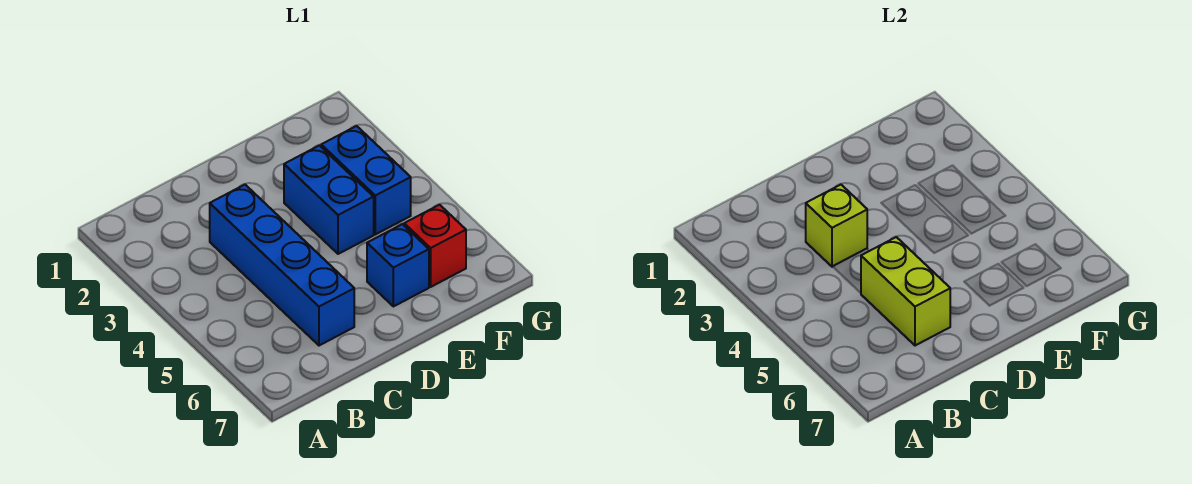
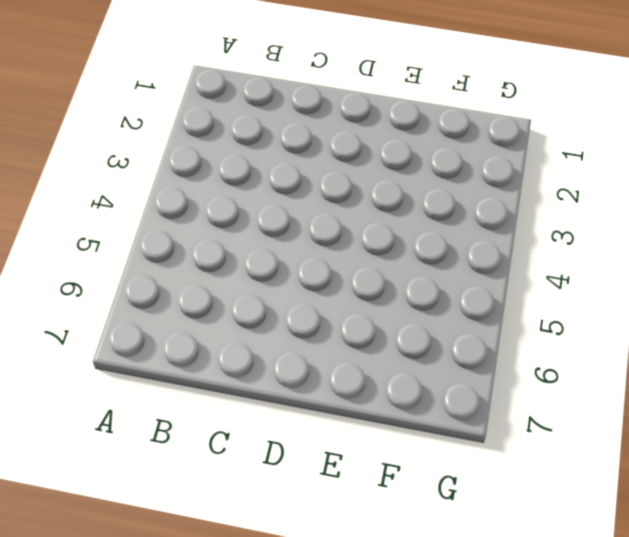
none -> blue brick C3:C6 level 1
none -> blue brick E3:E4 level 1

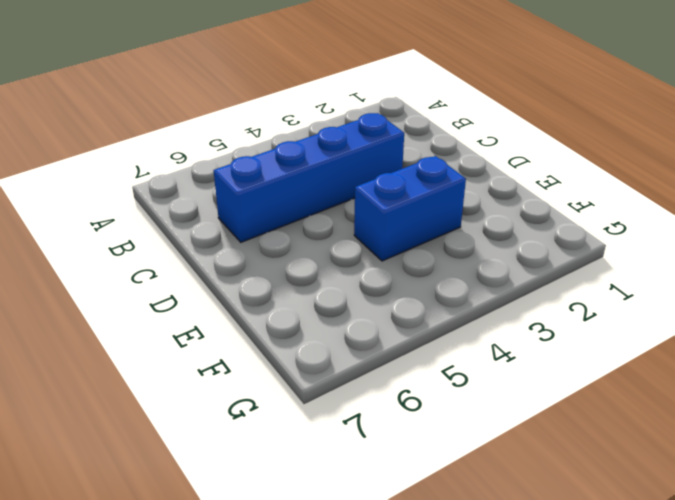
none -> blue brick E6 level 1
none -> blue brick F3:F4 level 1

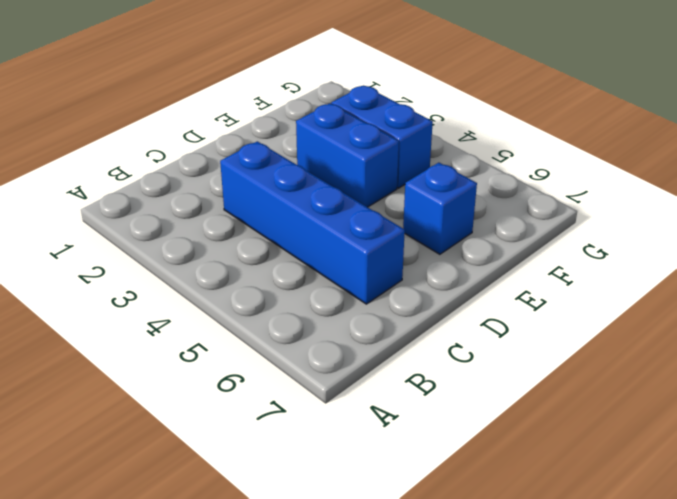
none -> red brick F6 level 1
none -> lime brick C3 level 2

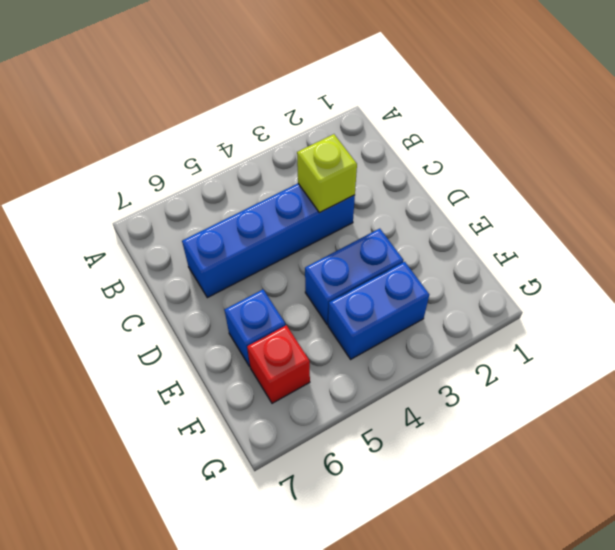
none -> lime brick C5:C6 level 2

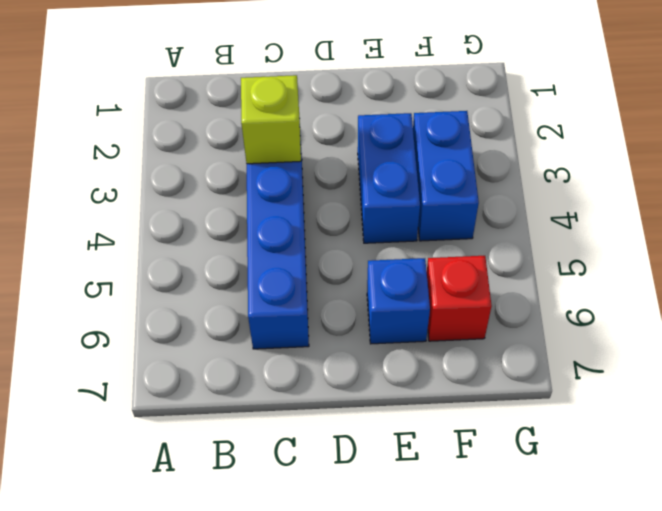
none -> lime brick C5:C6 level 2

